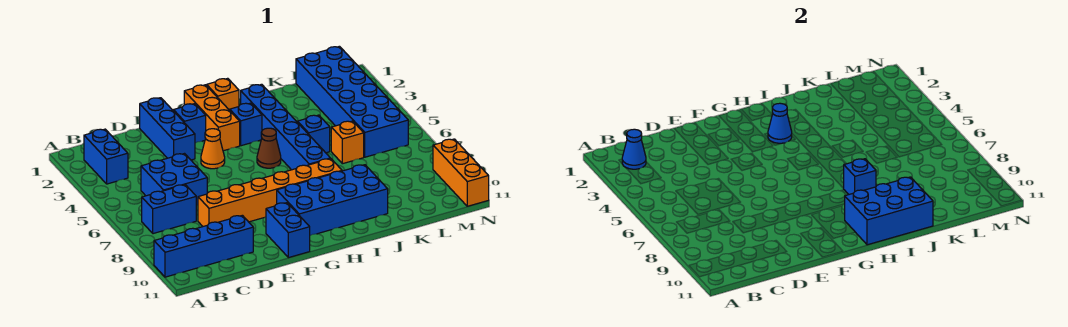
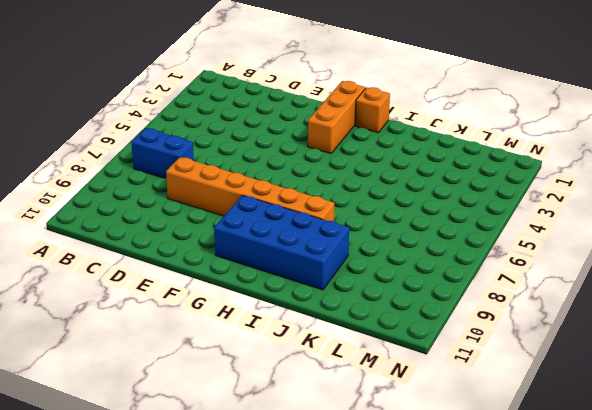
none -> blue brick A10:D10 level 1
none -> blue brick B2:B3 level 1
none -> blue brick C5:D6 level 1

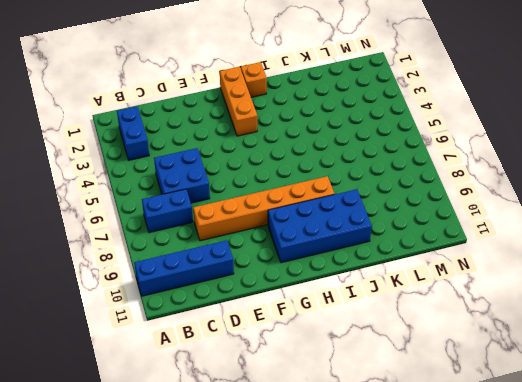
none -> blue brick E1:E3 level 1
none -> blue brick F2 level 1
none -> orange cone F4 level 1

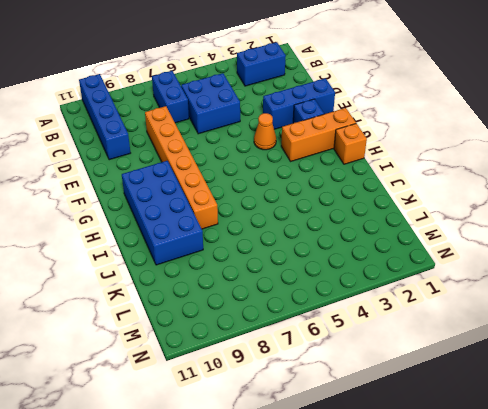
none -> blue brick F10:F11 level 1
none -> blue brick H3 level 1
none -> brown cone H5 level 1

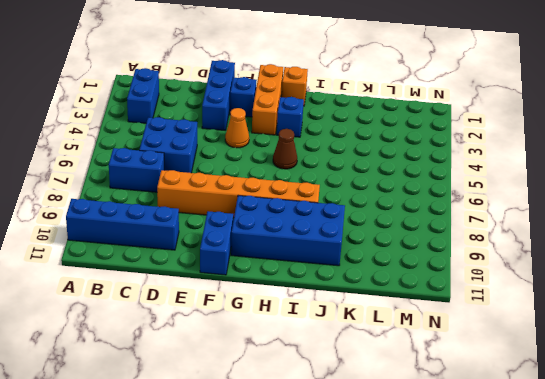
none -> blue brick I2:I7 level 1
none -> blue brick J5 level 1
none -> orange brick K6 level 1

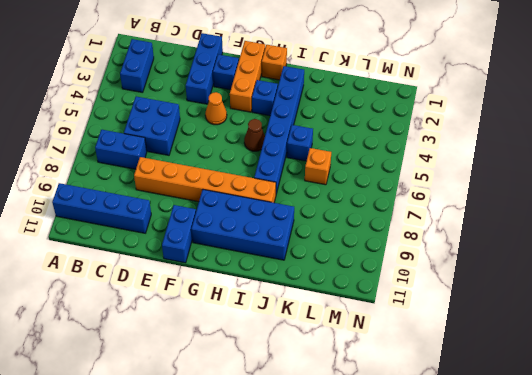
none -> blue brick L1:M6 level 1
none -> orange brick N9:N11 level 1
none -> blue cone B2 level 2

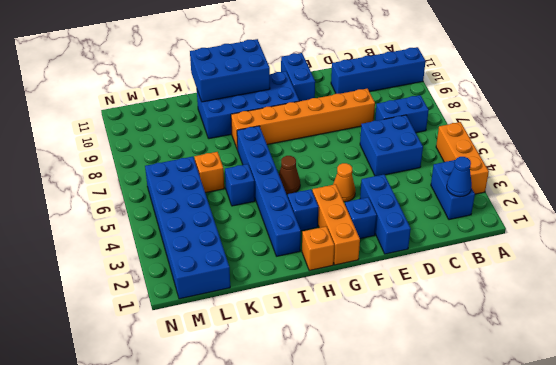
orange brick A3:A5 level 1 -> orange brick N9:N11 level 1
none -> blue cone H3 level 2
none -> blue brick I8 level 2

